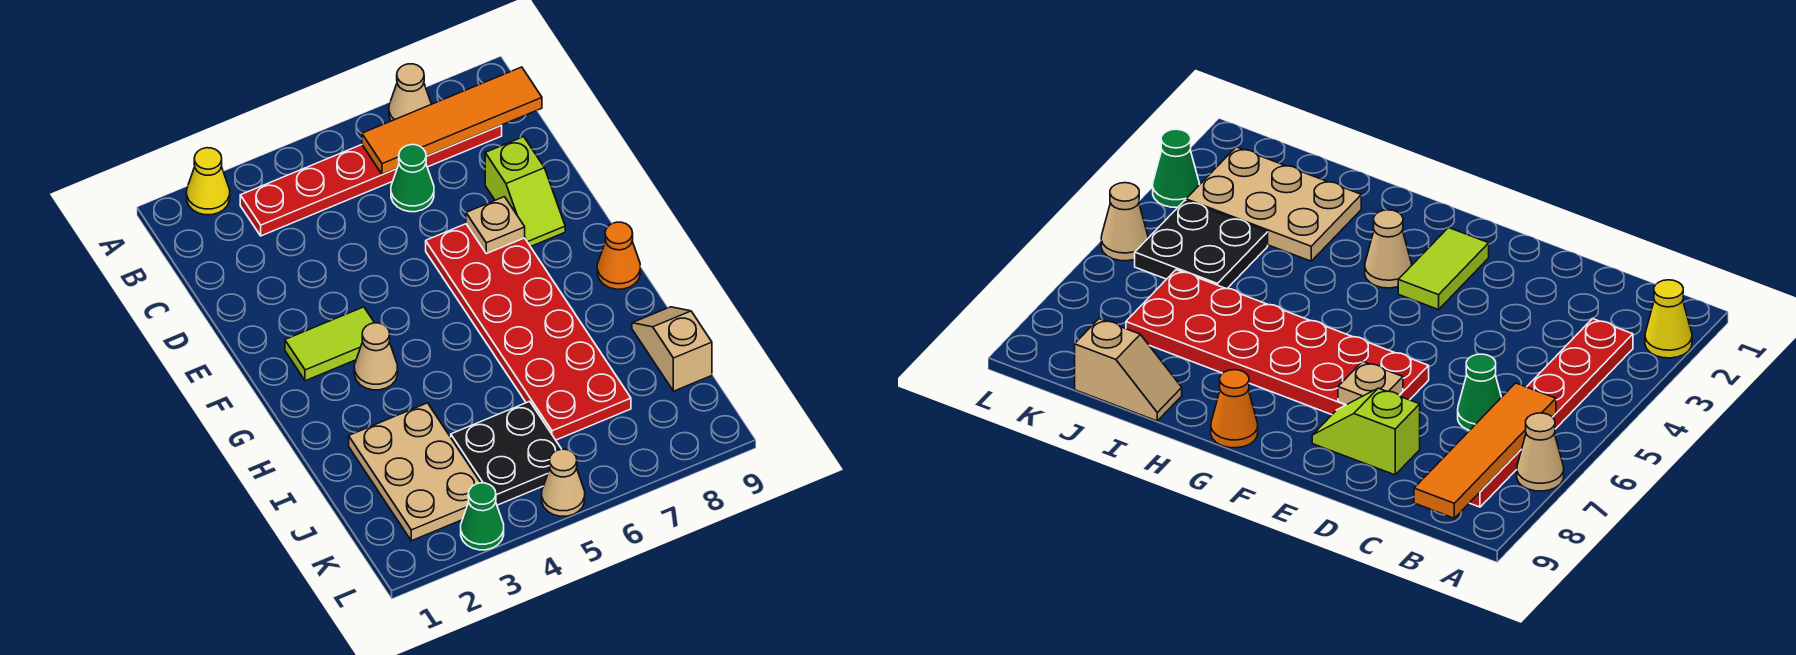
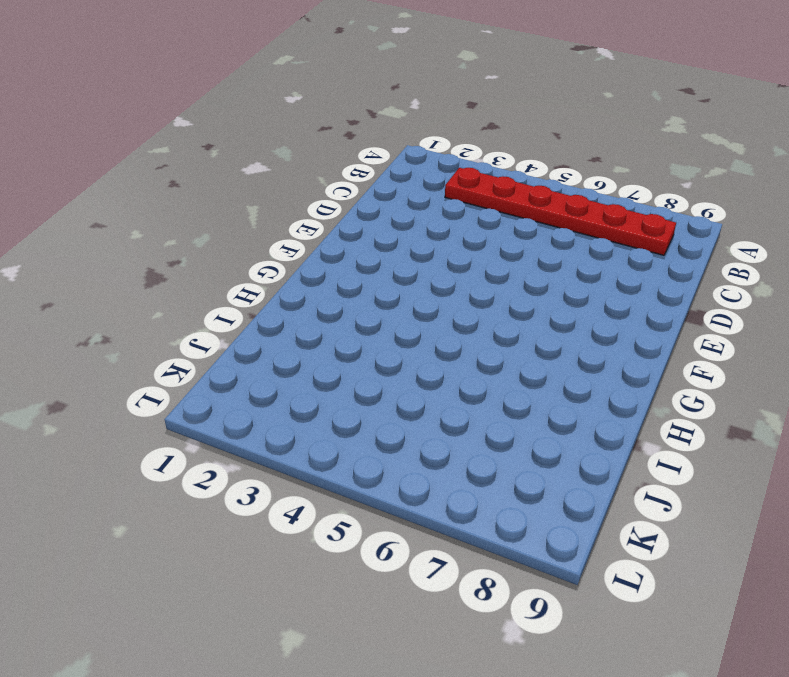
none -> yellow cone A2 level 1
none -> tan cone A7 level 1
none -> green cone C6 level 1

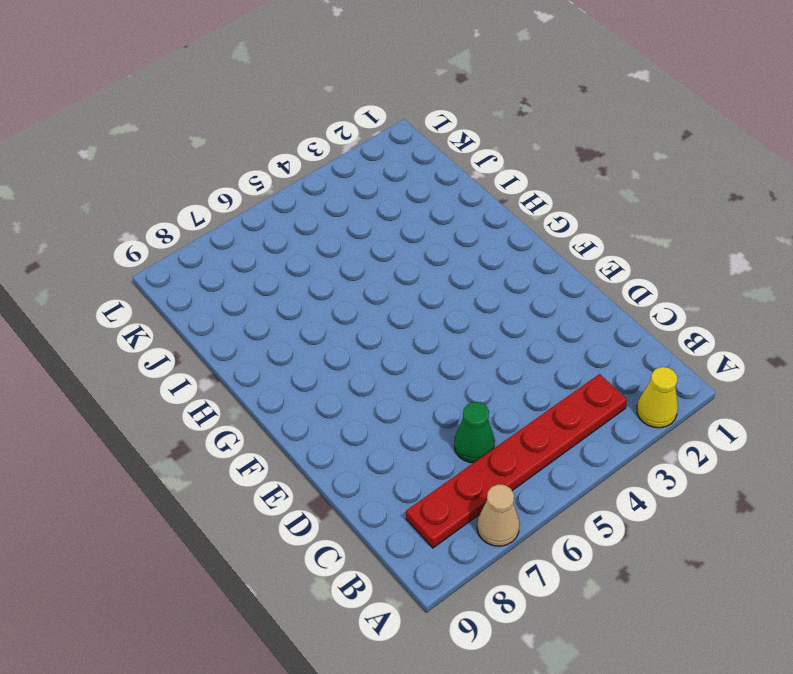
none -> lime slope D8:E8 level 1 top D
none -> red plate E6:J7 level 1
none -> lime tile F2:F3 level 1

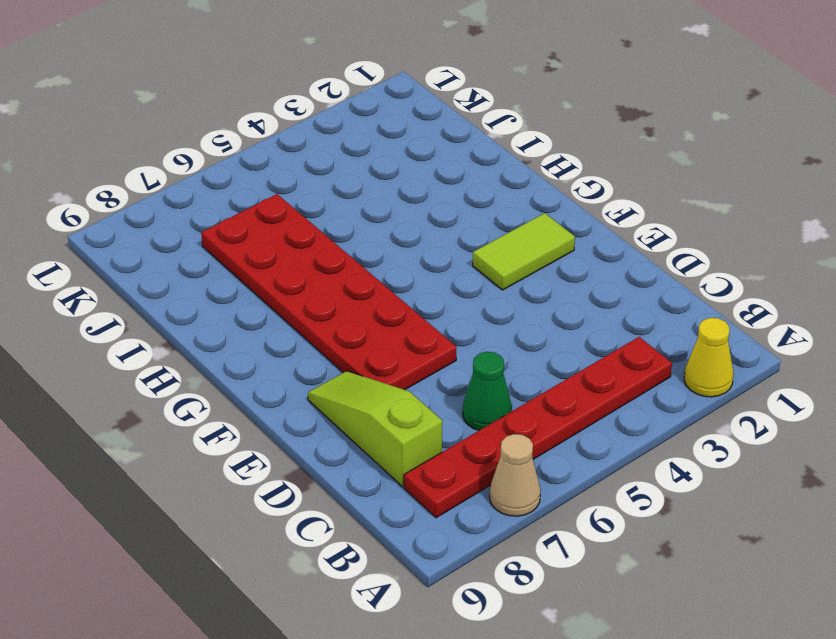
lime slope C8:E8 level 1 top C -> lime slope D8:E8 level 1 top D
none -> tan cone G3 level 1
none -> orange cone G9 level 1
none -> tan plate I2:K3 level 1

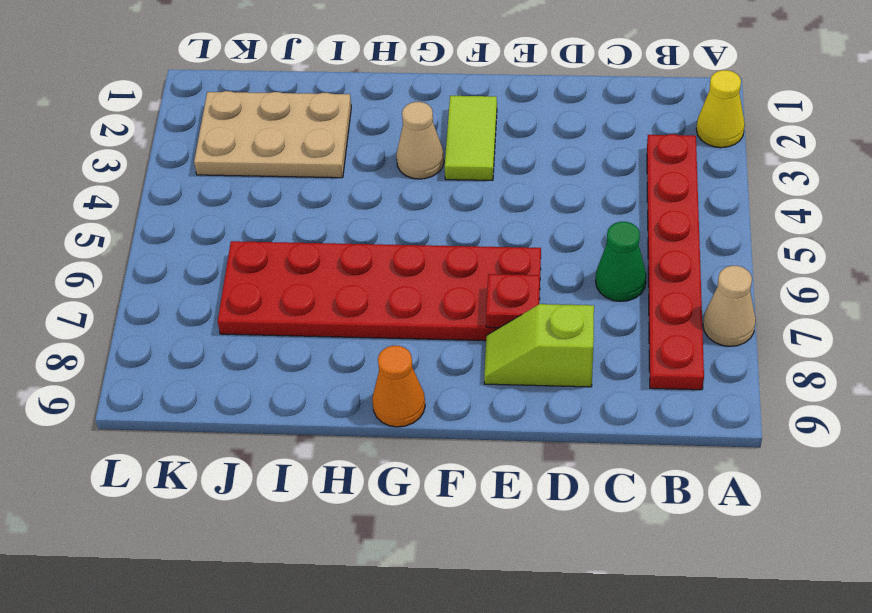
red plate E7 level 2 -> tan plate E7 level 2
none -> tan slope I9:J9 level 1 top J
none -> black plate J4:K5 level 1
none -> green cone L3 level 1

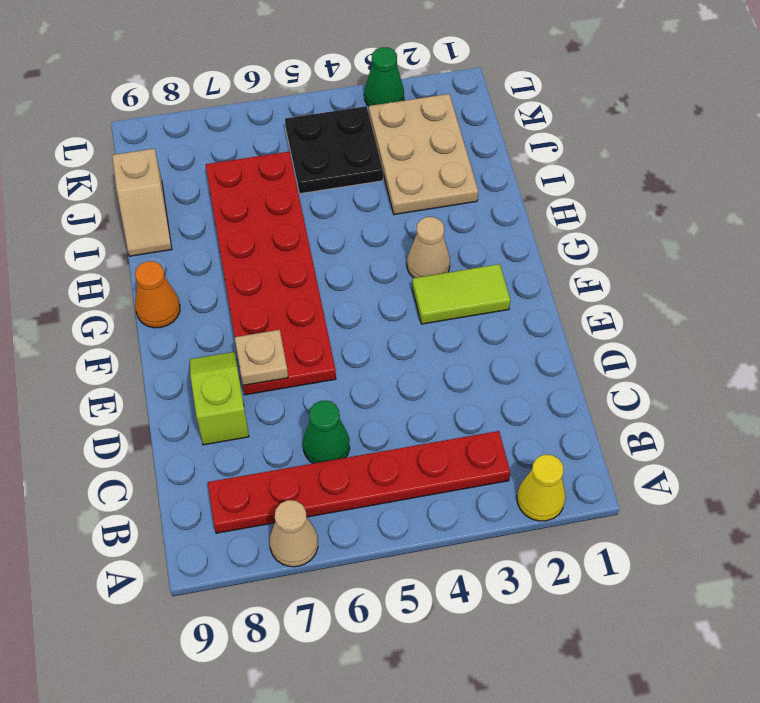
none -> tan cone L5 level 1
none -> orange tile B6:B9 level 2

